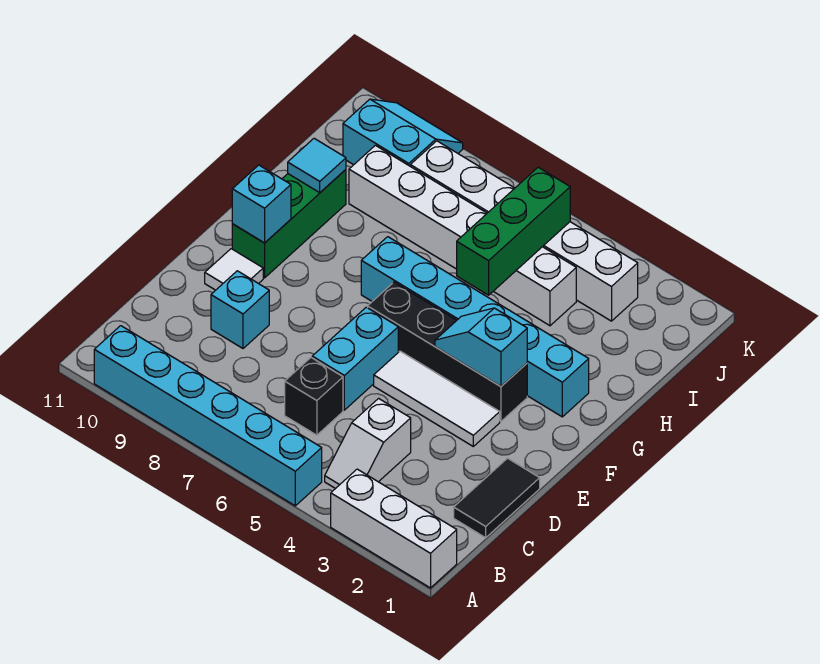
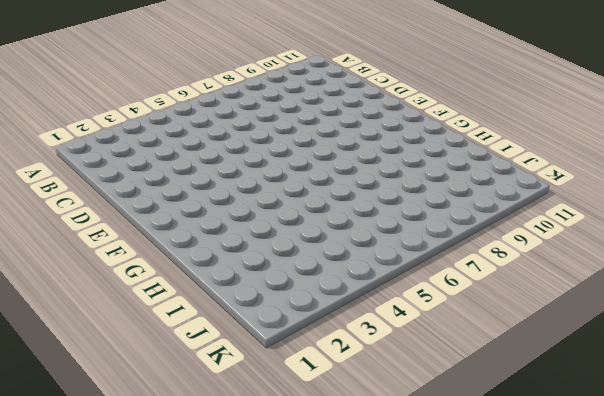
none -> white brick A1:A3 level 1
none -> cyan brick A5:A10 level 1
none -> white slope B4:C4 level 1 top C

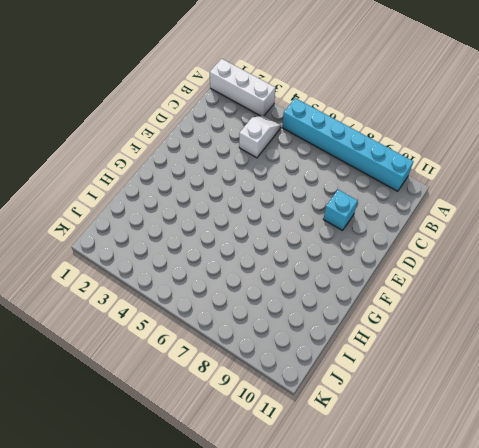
none -> black tile C1:D1 level 1
none -> black brick C6 level 1
none -> cyan brick D6:E6 level 1

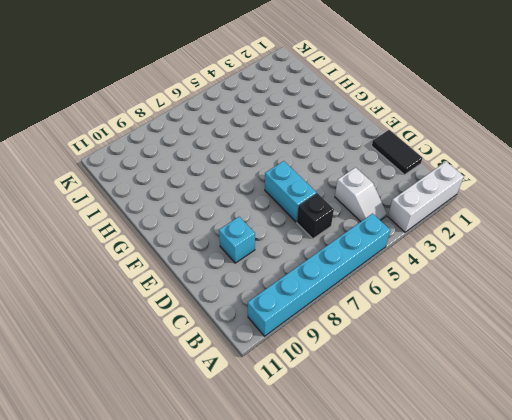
none -> white tile E3:E5 level 1
none -> white tile E10 level 1
none -> black brick F3:F6 level 1

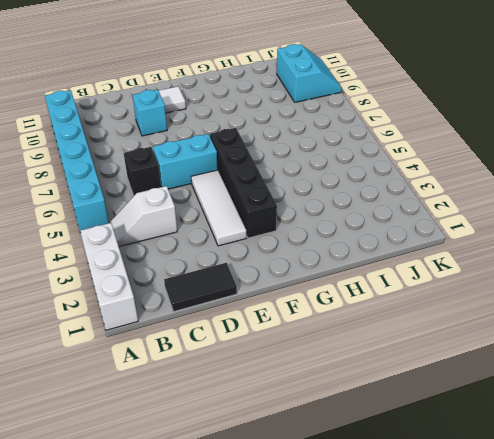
none -> green brick F10:H10 level 1
none -> cyan brick G2:G7 level 1
none -> white brick I4:I9 level 1

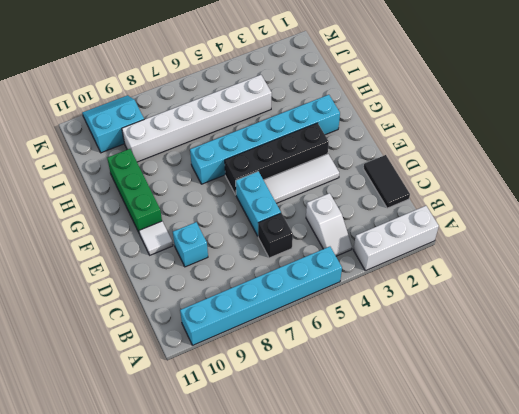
none -> white brick J3:J8 level 1
none -> cyan slope F3:F4 level 2 top 3
none -> cyan brick F10 level 2

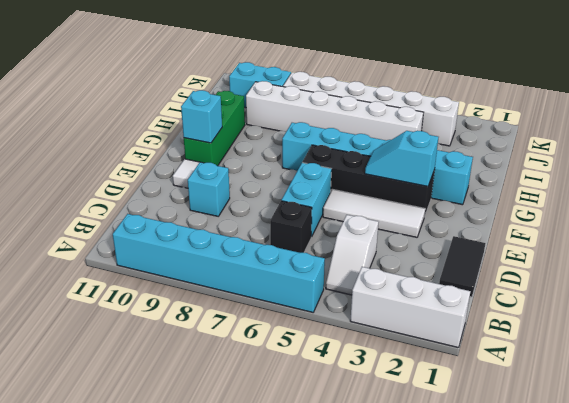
none -> green brick H5:J5 level 2
none -> cyan tile H10 level 2

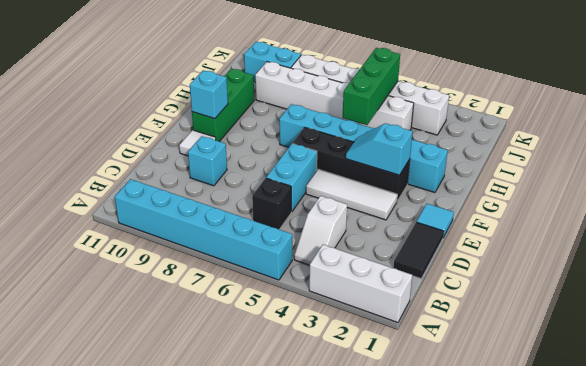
cyan tile E1 level 1 -> cyan tile H10 level 2

